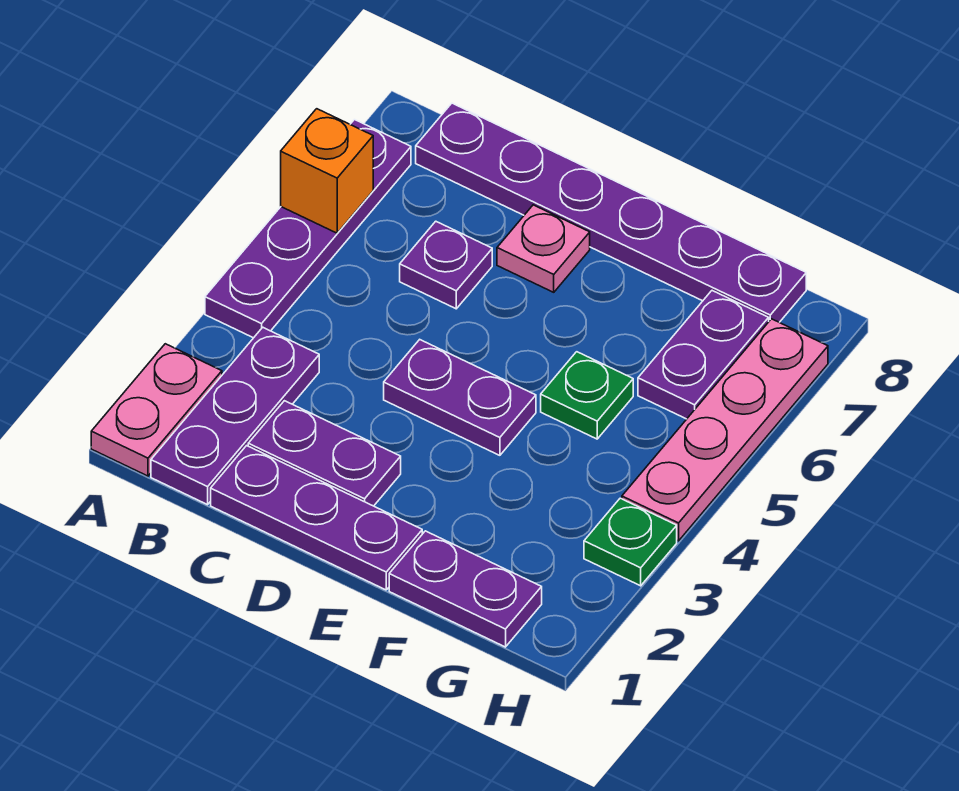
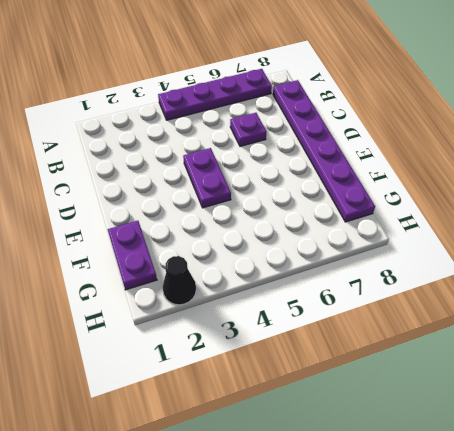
black cone H2 level 1 -> none
none -> pink plate A1:A2 level 1
none -> purple plate B1:B3 level 1
none -> purple plate C1:E1 level 1

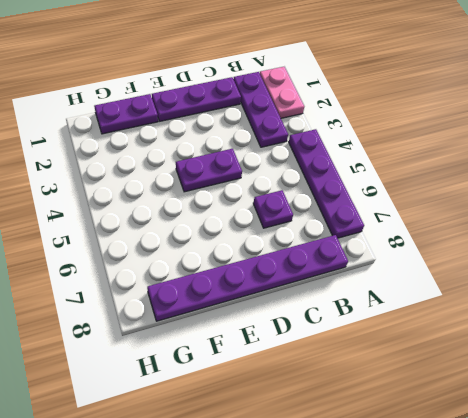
none -> purple plate C2:D2 level 1
none -> pink plate D7 level 1
none -> green plate F5 level 1

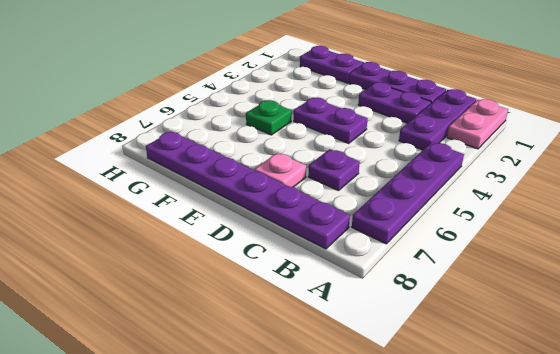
none -> purple plate G6:G7 level 1
none -> green plate H3 level 1
none -> pink plate H4:H7 level 1

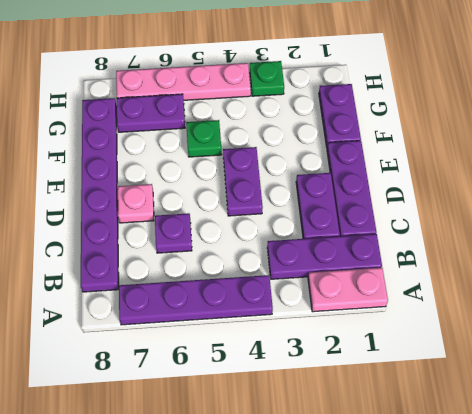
none -> orange brick A6 level 2

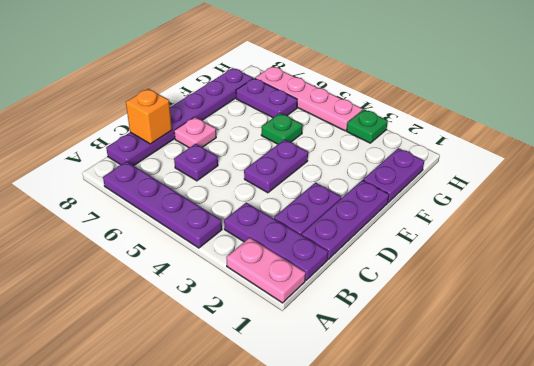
orange brick C8 level 2 -> orange brick A6 level 2

